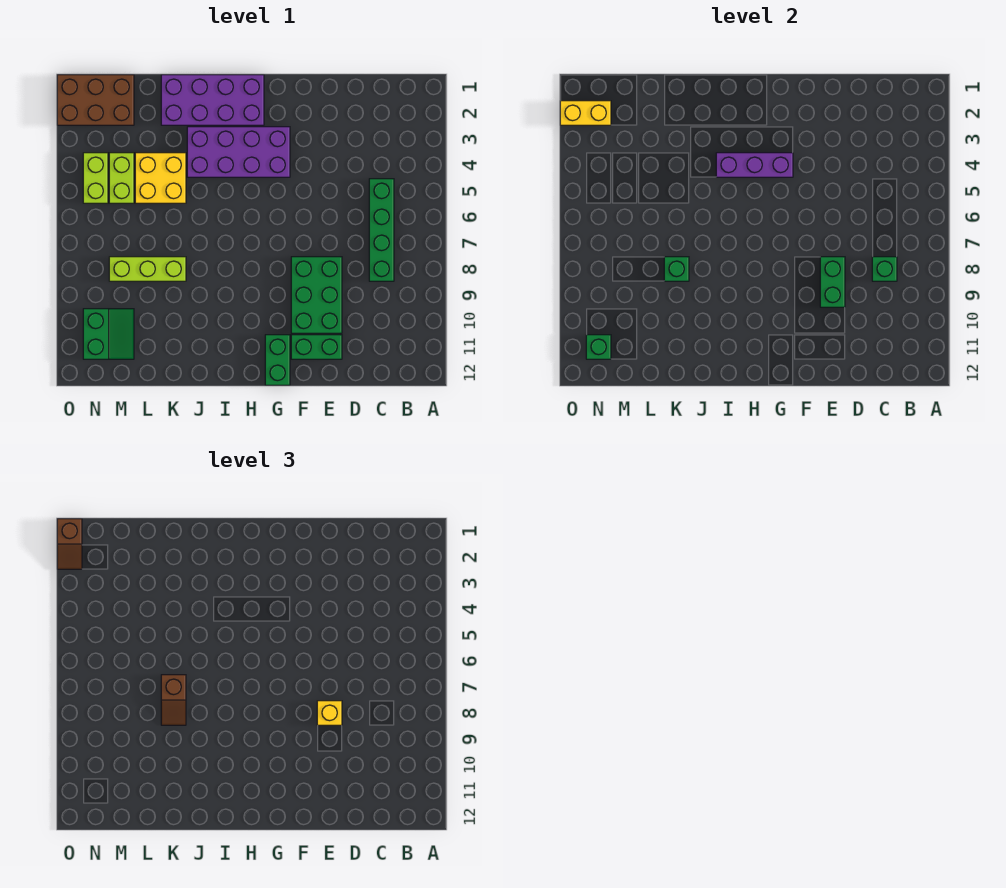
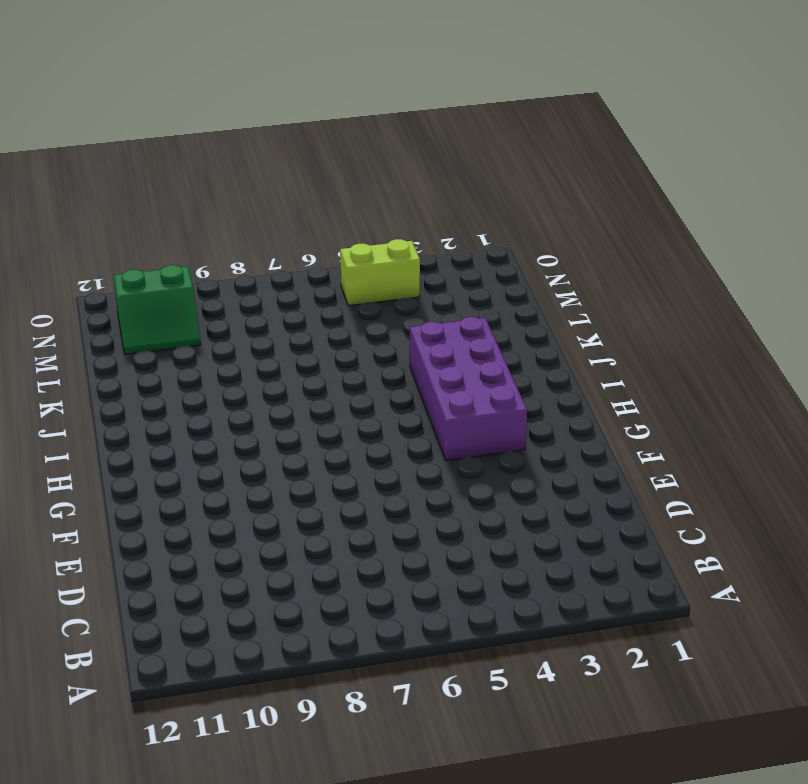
none -> green brick C5:C8 level 1
none -> green brick E8:F10 level 1
none -> green brick E11:F11 level 1

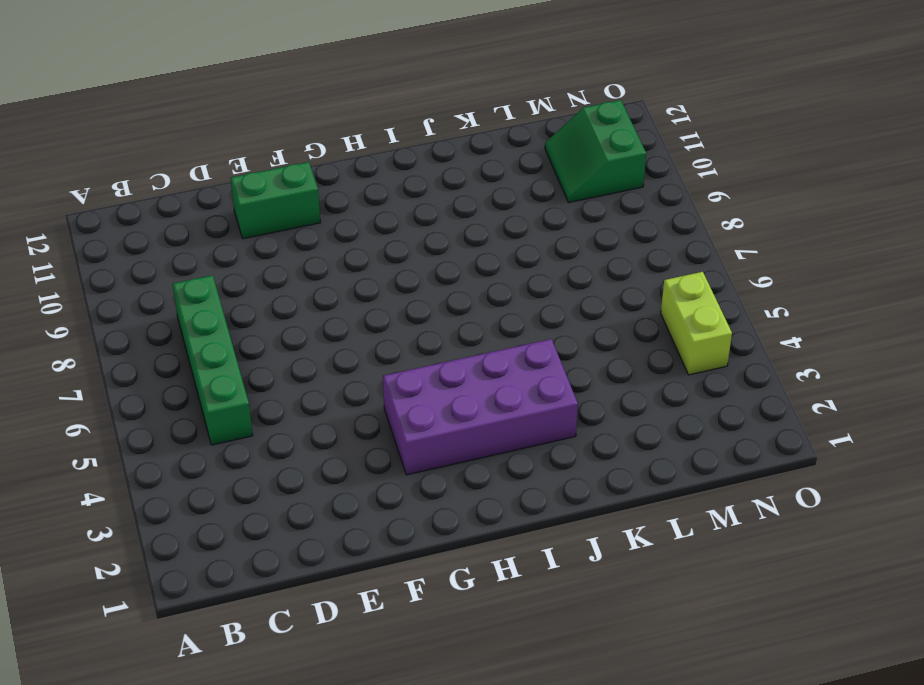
none -> green brick E8:F10 level 1
none -> green brick G11:G12 level 1
none -> purple brick H1:K2 level 1

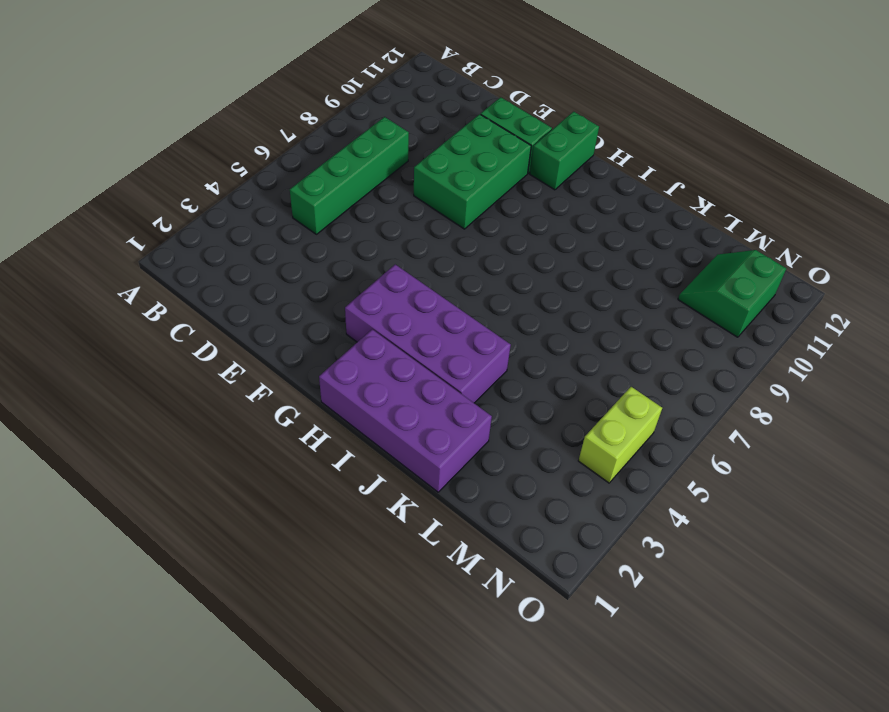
none -> yellow brick K4:L5 level 1
none -> lime brick K8:M8 level 1
none -> brown brick M1:O2 level 1

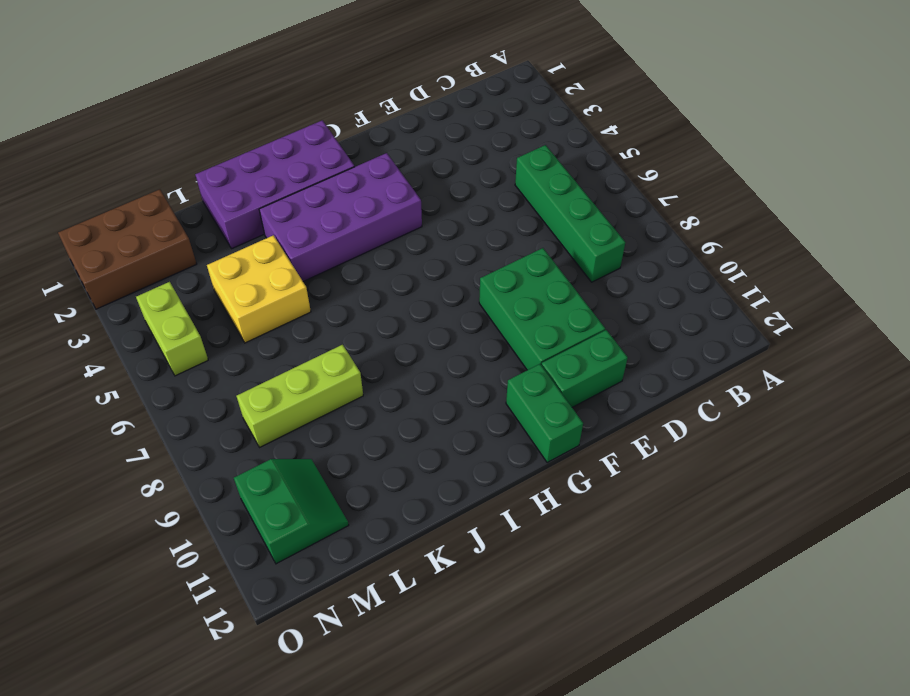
none -> lime brick M4:M5 level 1
none -> green brick C8 level 2
none -> green brick E8:E9 level 2

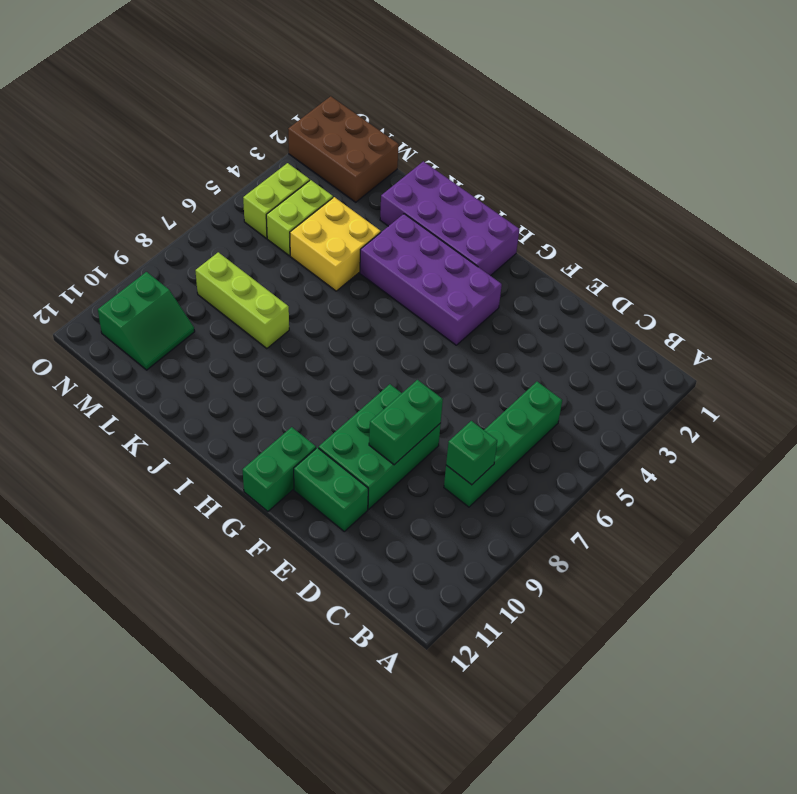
none -> purple brick G4:I4 level 2
none -> green brick K8 level 2
none -> yellow brick N2:O2 level 2

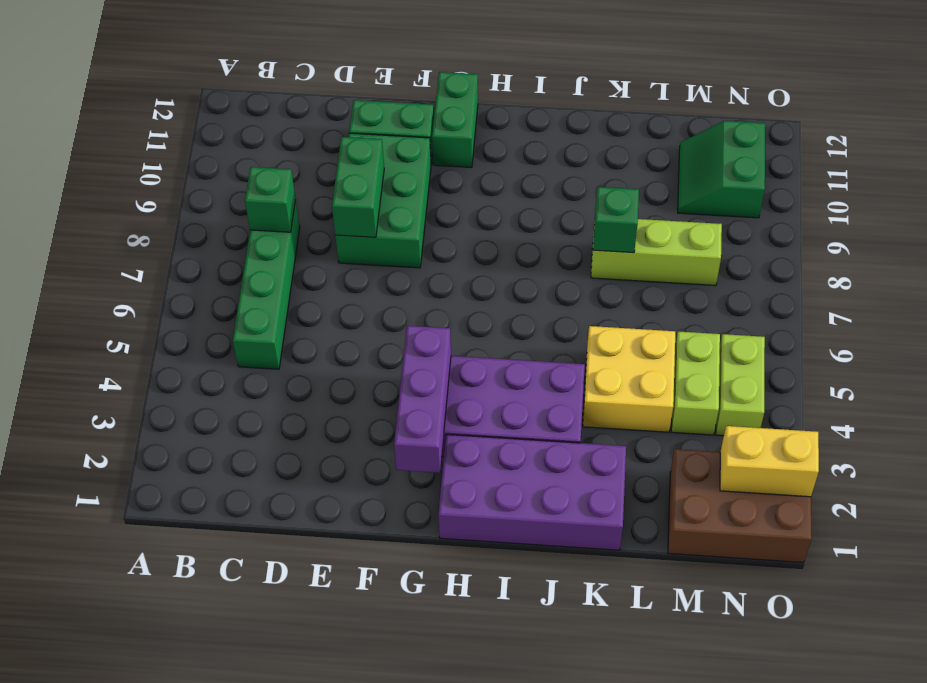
purple brick G2:G4 level 2 -> purple brick G4:I4 level 2
none -> green brick N11 level 2
none -> yellow brick E8 level 3
none -> brown slope K7:K8 level 3 top 7

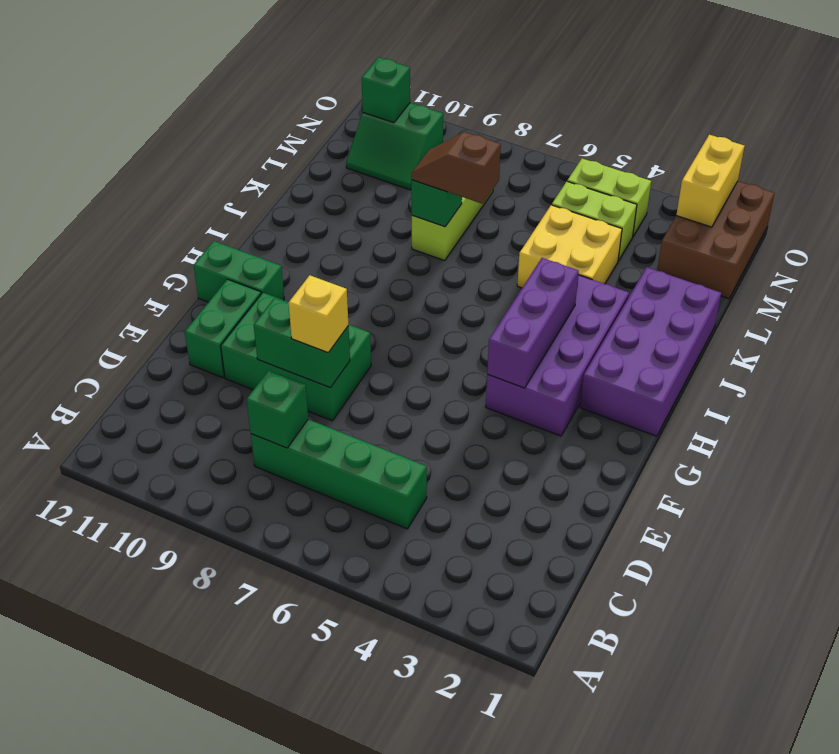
none -> brown slope O1:O2 level 3 top 1

